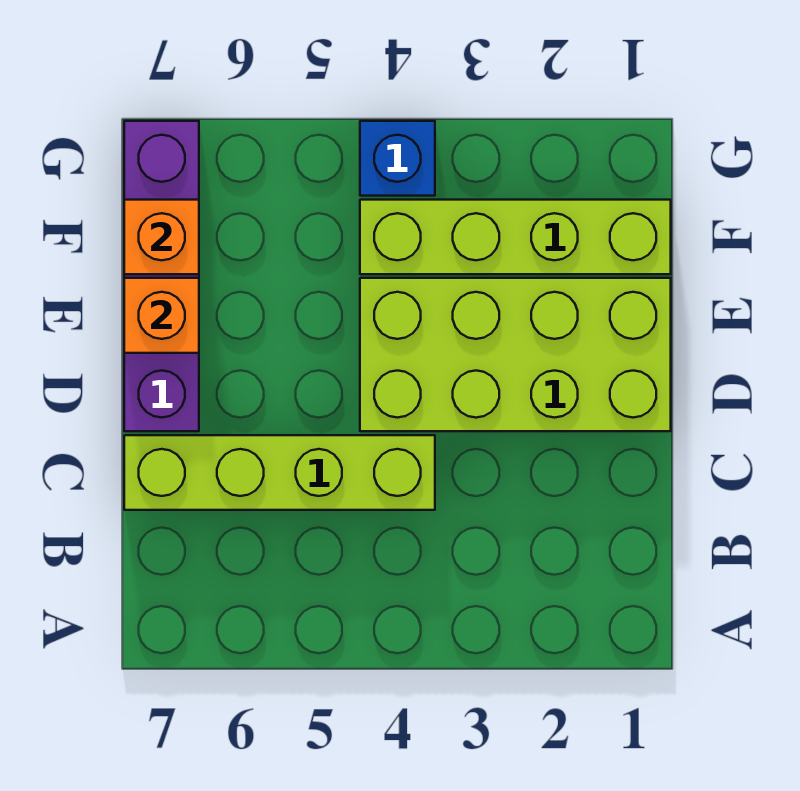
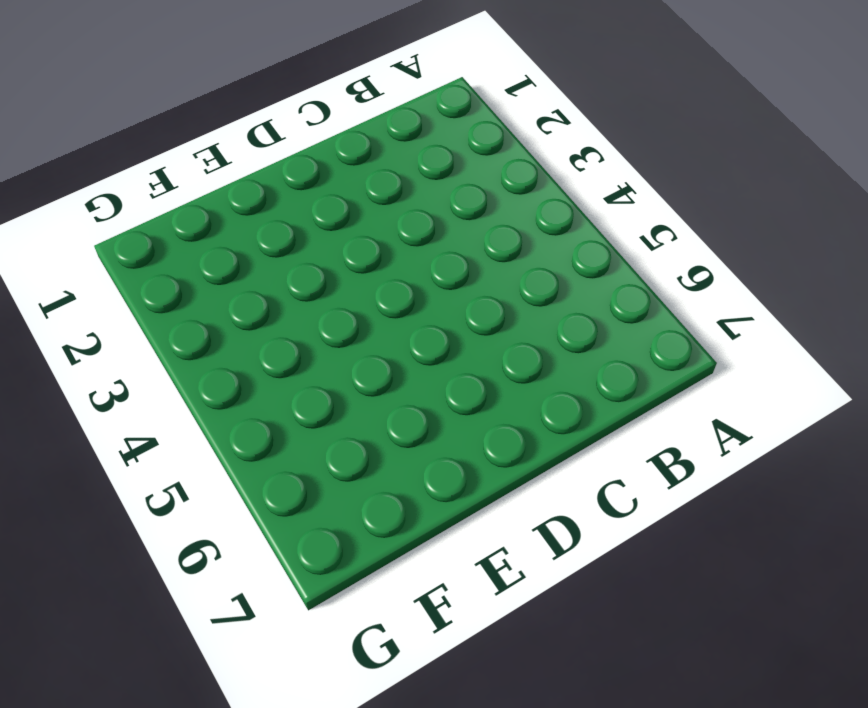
none -> lime brick C4:C7 level 1
none -> lime brick D1:E4 level 1

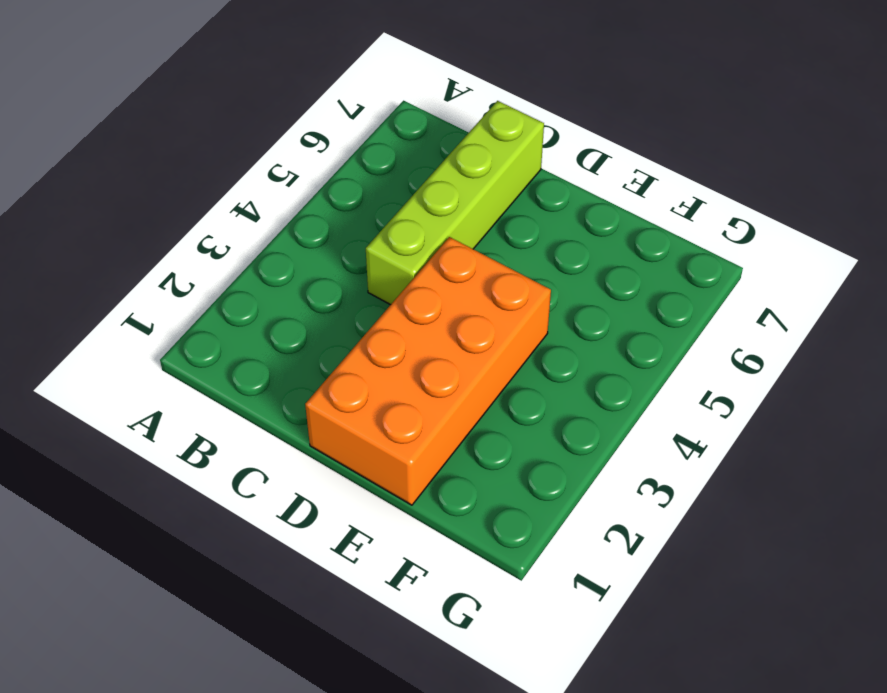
orange brick D1:E4 level 1 -> lime brick D1:E4 level 1
none -> purple brick D7:G7 level 1
none -> lime brick F1:F4 level 1

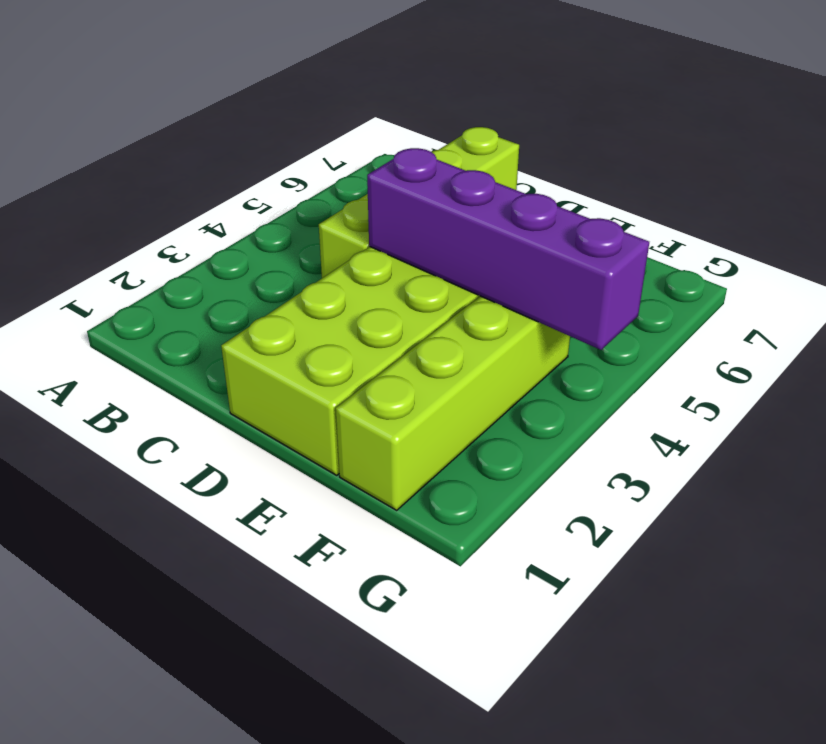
purple brick D4:G4 level 2 -> purple brick D7:G7 level 1
none -> blue brick G4 level 1
none -> orange brick E7 level 2

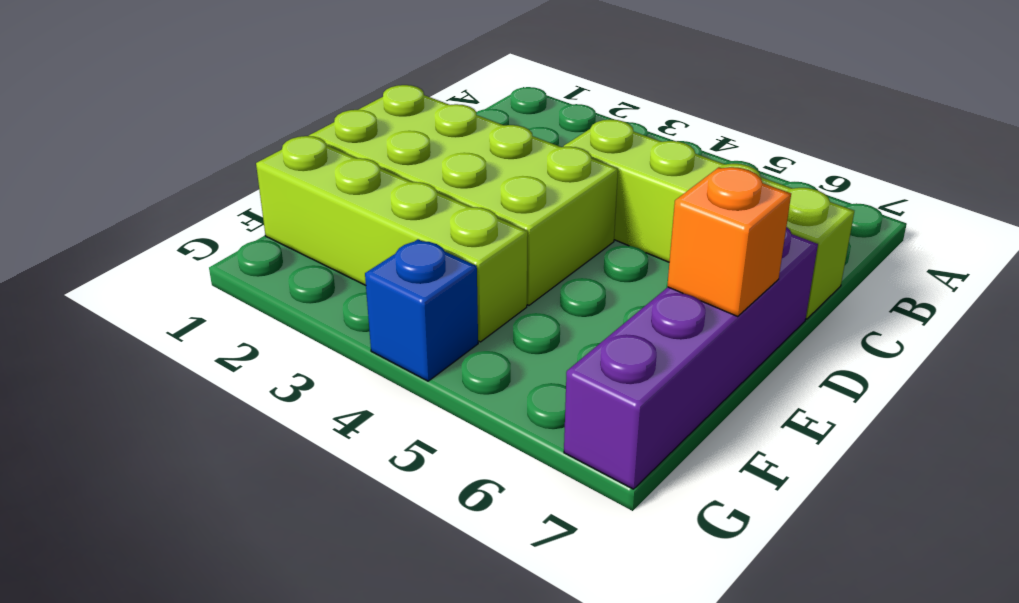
none -> orange brick F7 level 2

